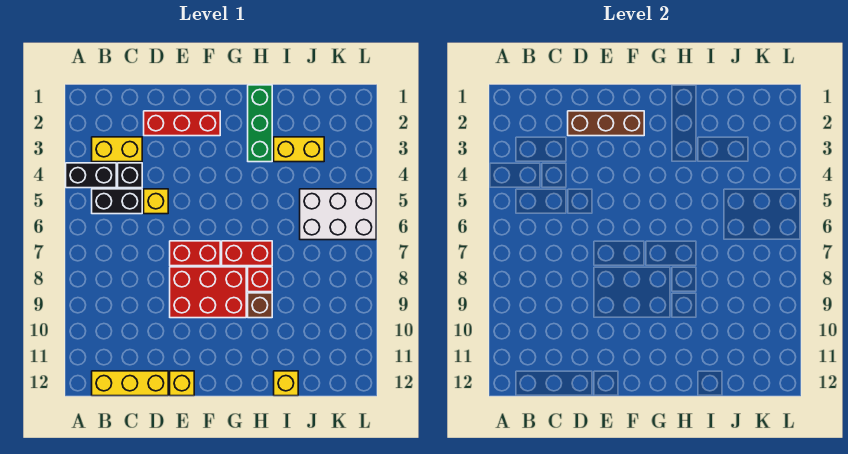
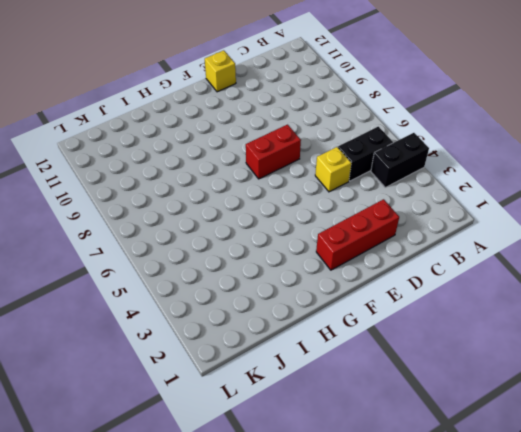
none -> yellow brick B3:C3 level 1
none -> yellow brick B12:D12 level 1
none -> black brick C4 level 1

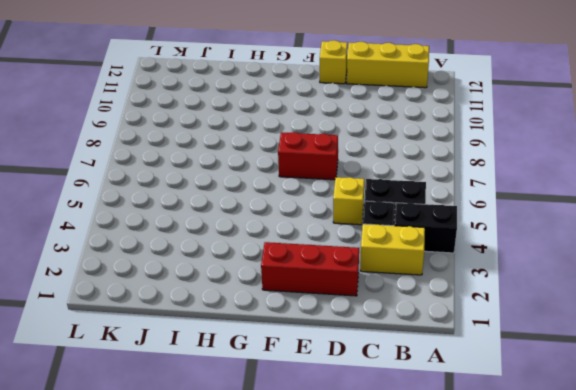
none -> red brick E8:G9 level 1
none -> red brick G7:H7 level 1
none -> green brick H1:H3 level 1

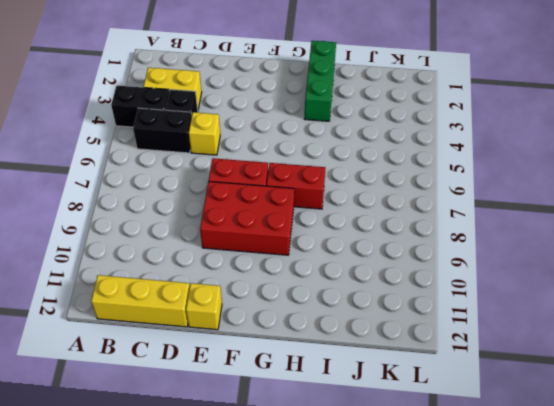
none -> red brick D2:F2 level 1
none -> red brick H8 level 1
none -> brown brick H9 level 1

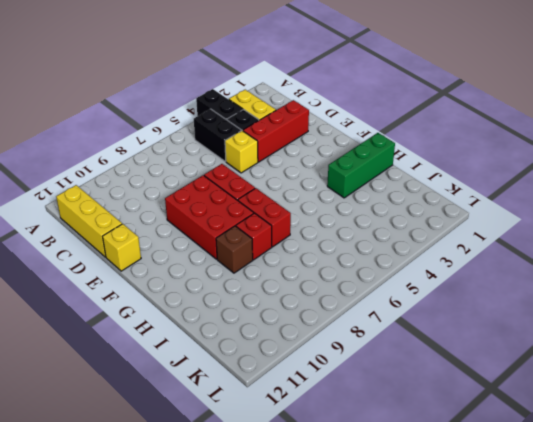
red brick D2:D4 level 1 -> red brick D2:F2 level 1
none -> yellow brick I3:J3 level 1
none -> yellow brick I12 level 1
none -> white brick J5:L6 level 1

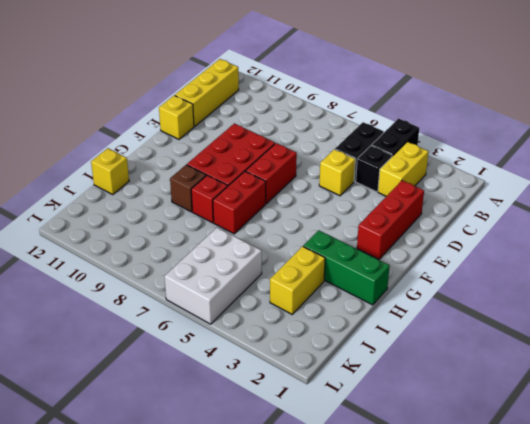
none -> brown brick D2:F2 level 2

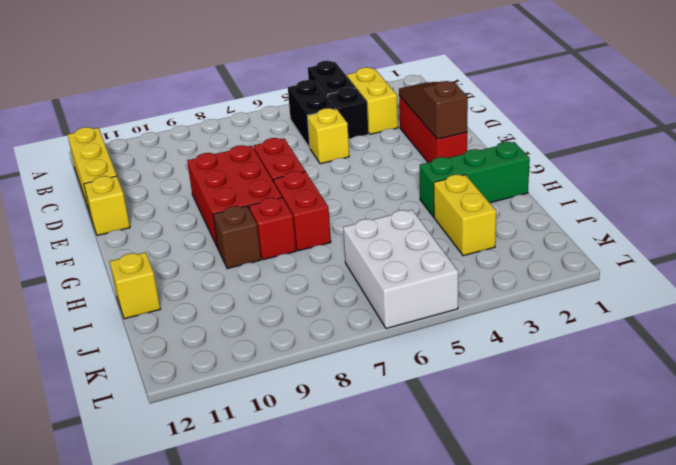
brown slope D2:F2 level 2 top F -> brown brick D2:F2 level 2

